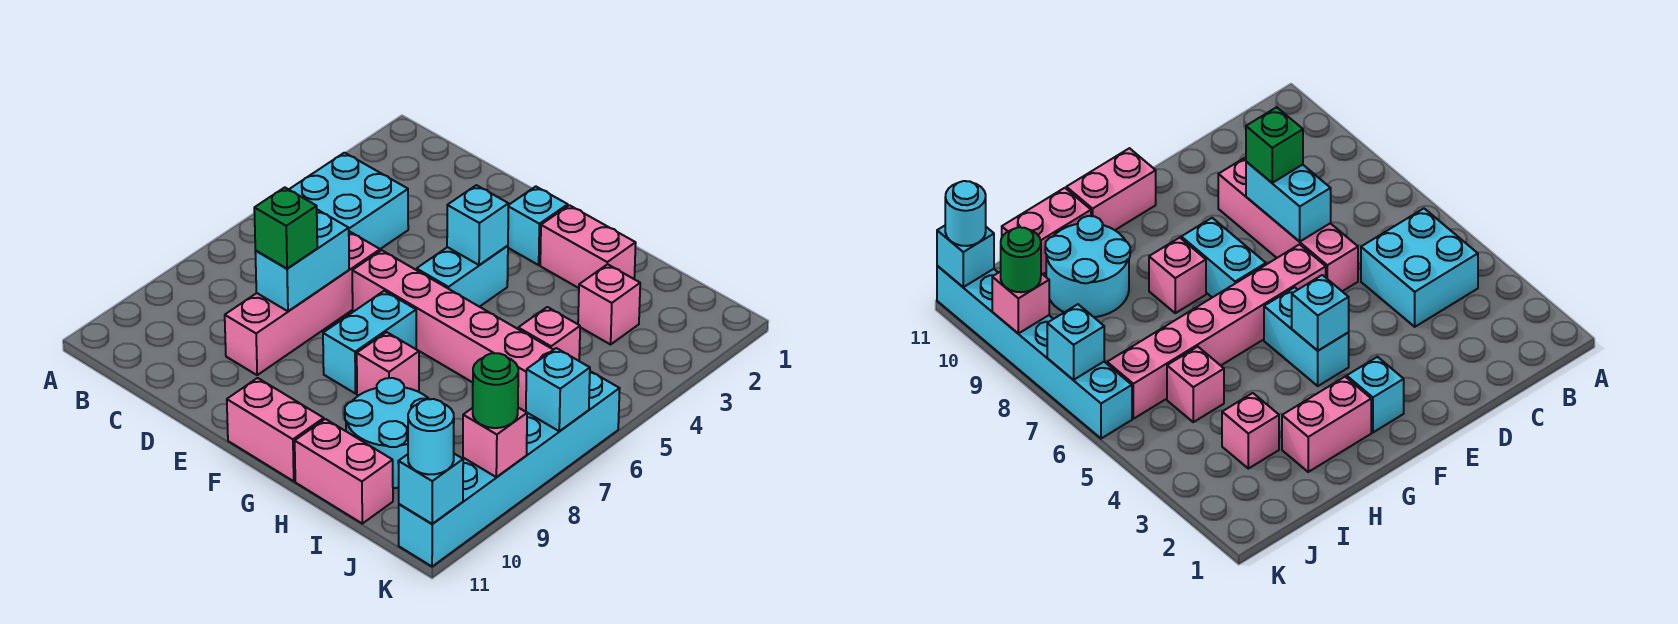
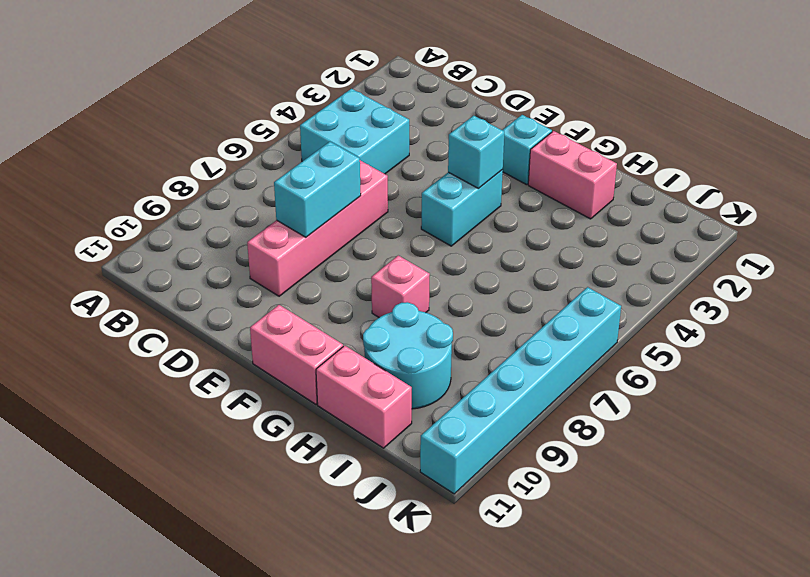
none -> pink brick E6:J6 level 1
none -> cyan brick F7:F8 level 1
none -> pink brick I3 level 1

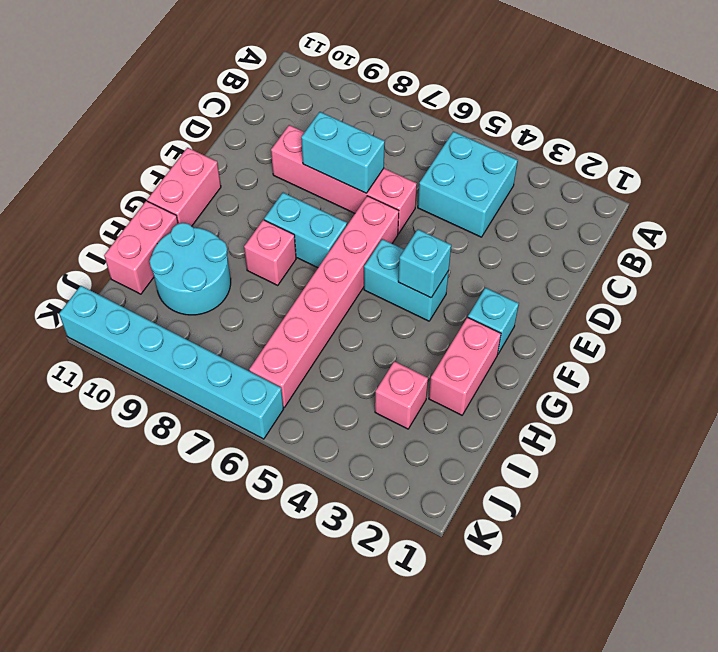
none -> pink brick I5 level 1
none -> cyan brick K7 level 2
none -> pink brick K9 level 2

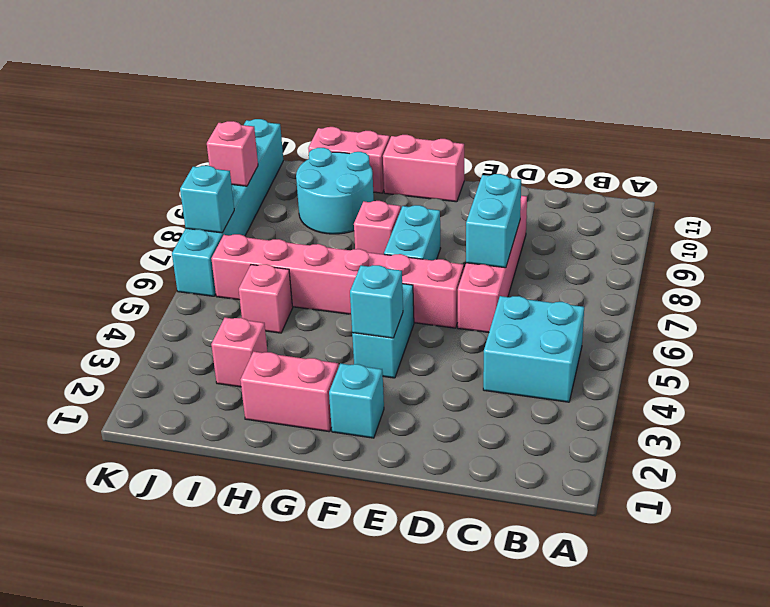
none -> cyan brick K11 level 2
none -> green brick D8 level 3
none -> green round brick K9 level 3

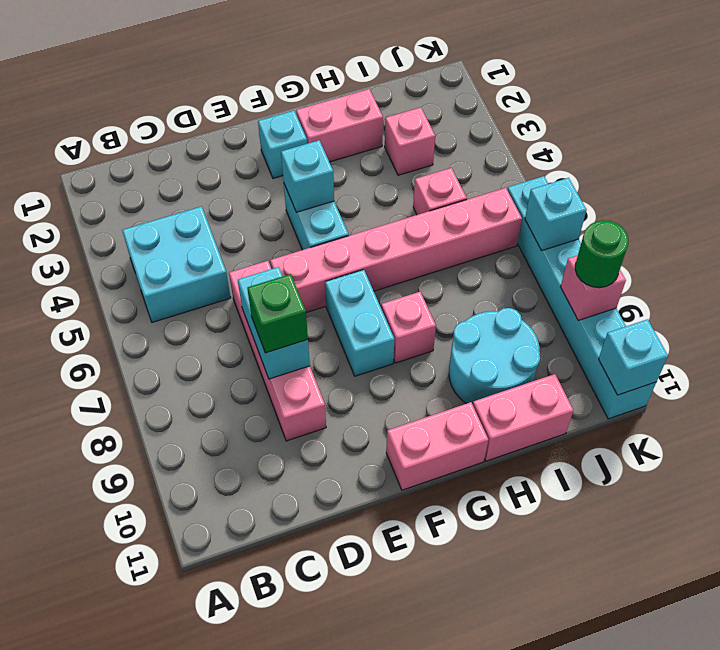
none -> cyan round brick K11 level 3

